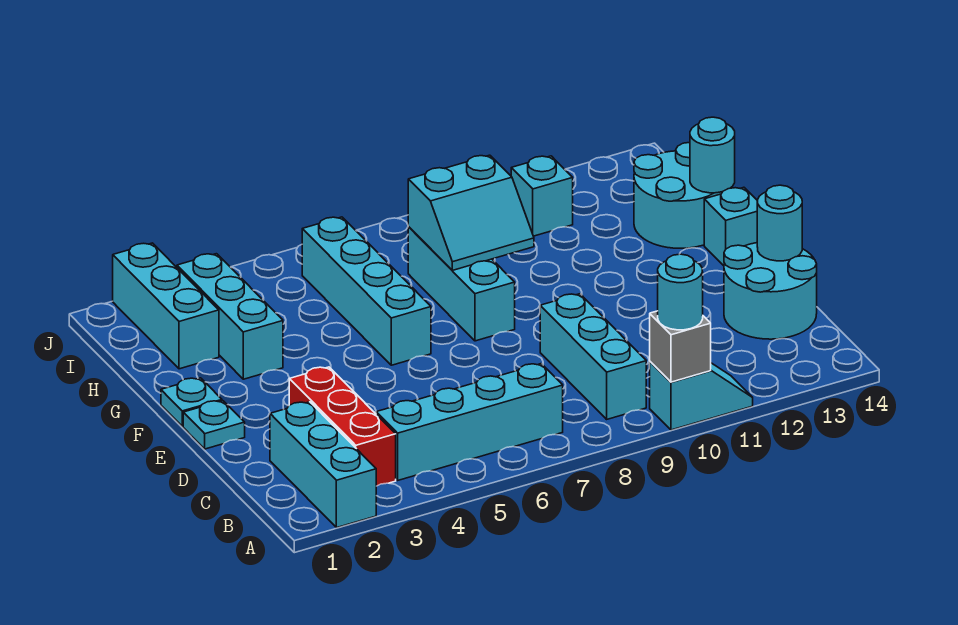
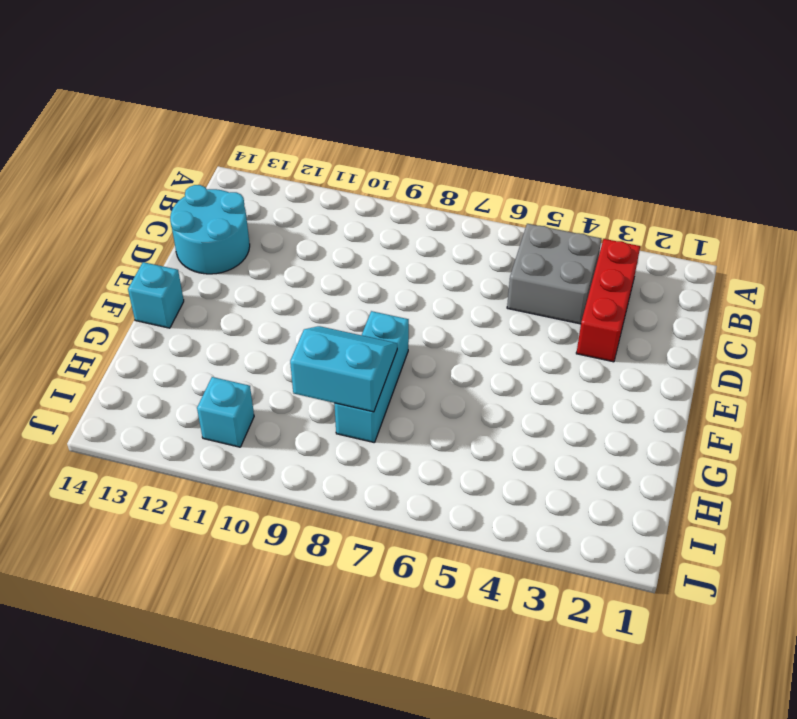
grey brick B4:C5 level 1 -> cyan brick B4:B7 level 1
none -> cyan brick A2:C2 level 1
none -> cyan slope A10:A11 level 1 top 10
none -> cyan brick B9:D9 level 1

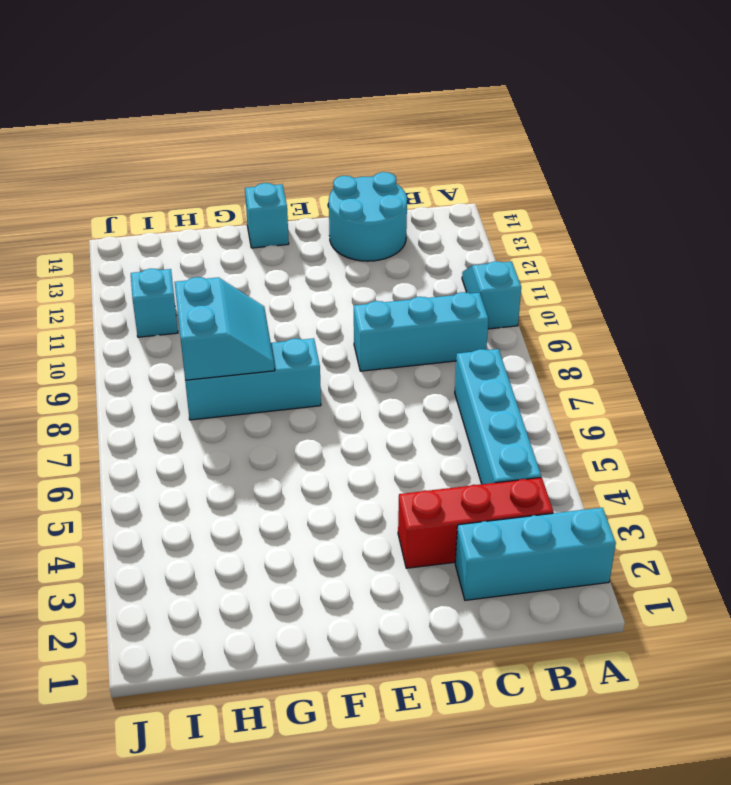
none -> cyan plate E1 level 1
none -> cyan plate F1 level 1
none -> cyan brick F6:I6 level 1

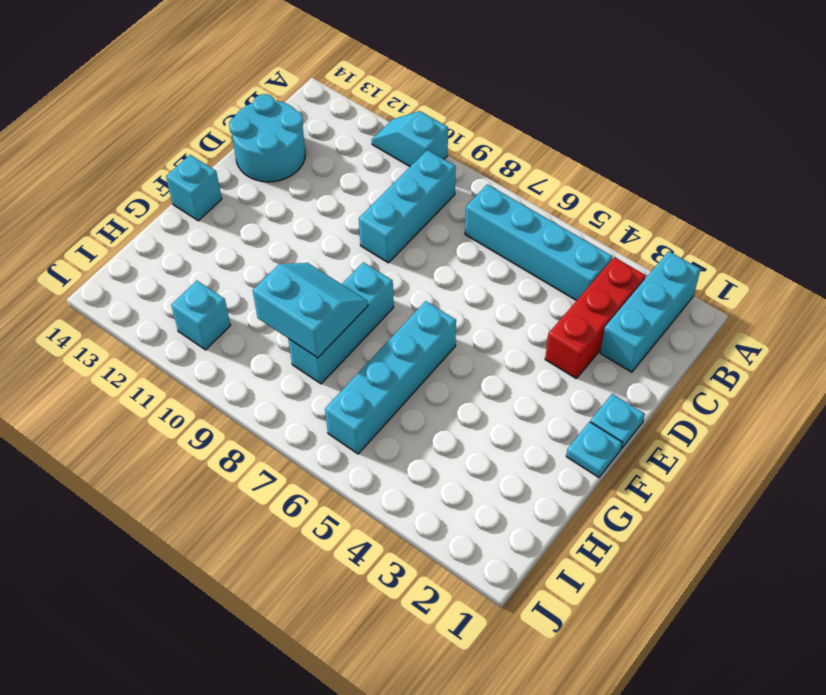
none -> cyan brick G3:I3 level 1
none -> cyan round brick G13:H14 level 1
none -> cyan brick H2:J2 level 1

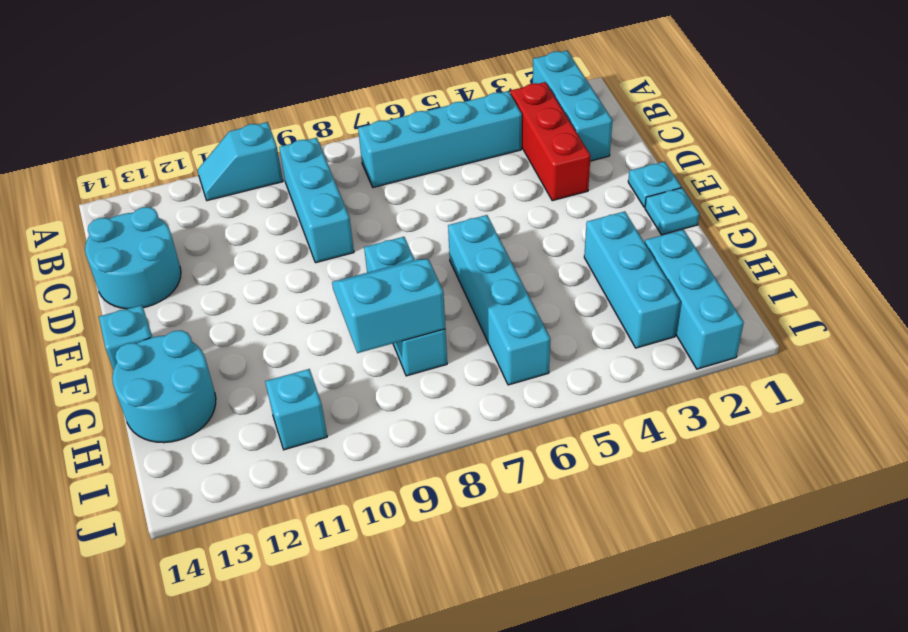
none -> grey brick A10 level 2
none -> cyan round brick D14 level 2
none -> cyan round brick G14 level 2

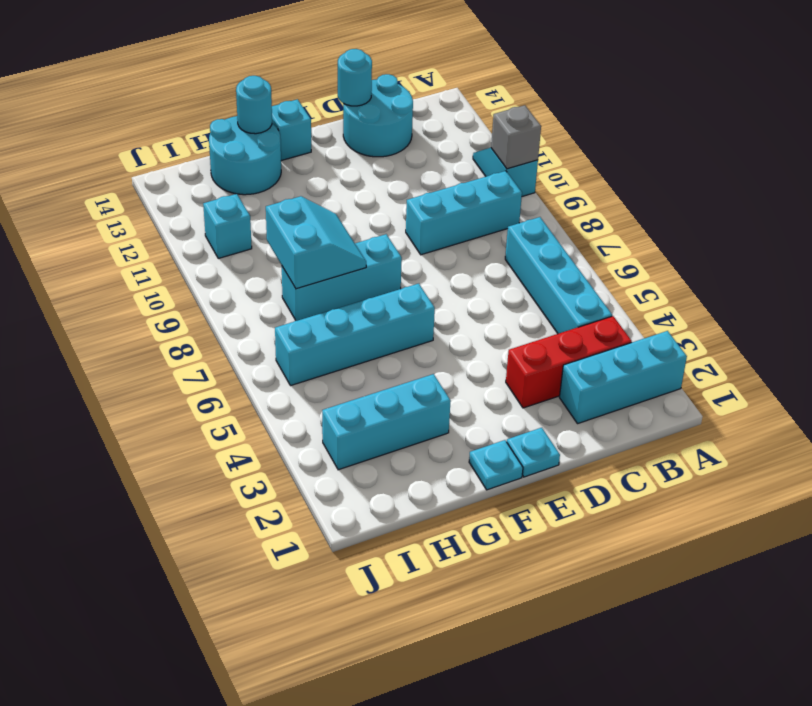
none -> cyan brick H2:J2 level 1
none -> cyan round brick A10 level 3

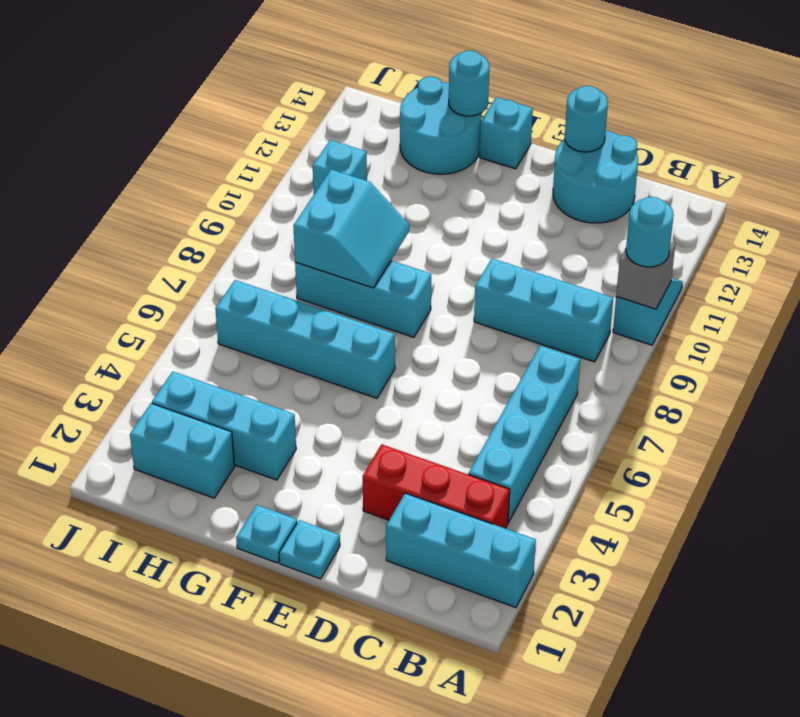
cyan brick H2:I2 level 1 -> cyan brick H2:J2 level 1

